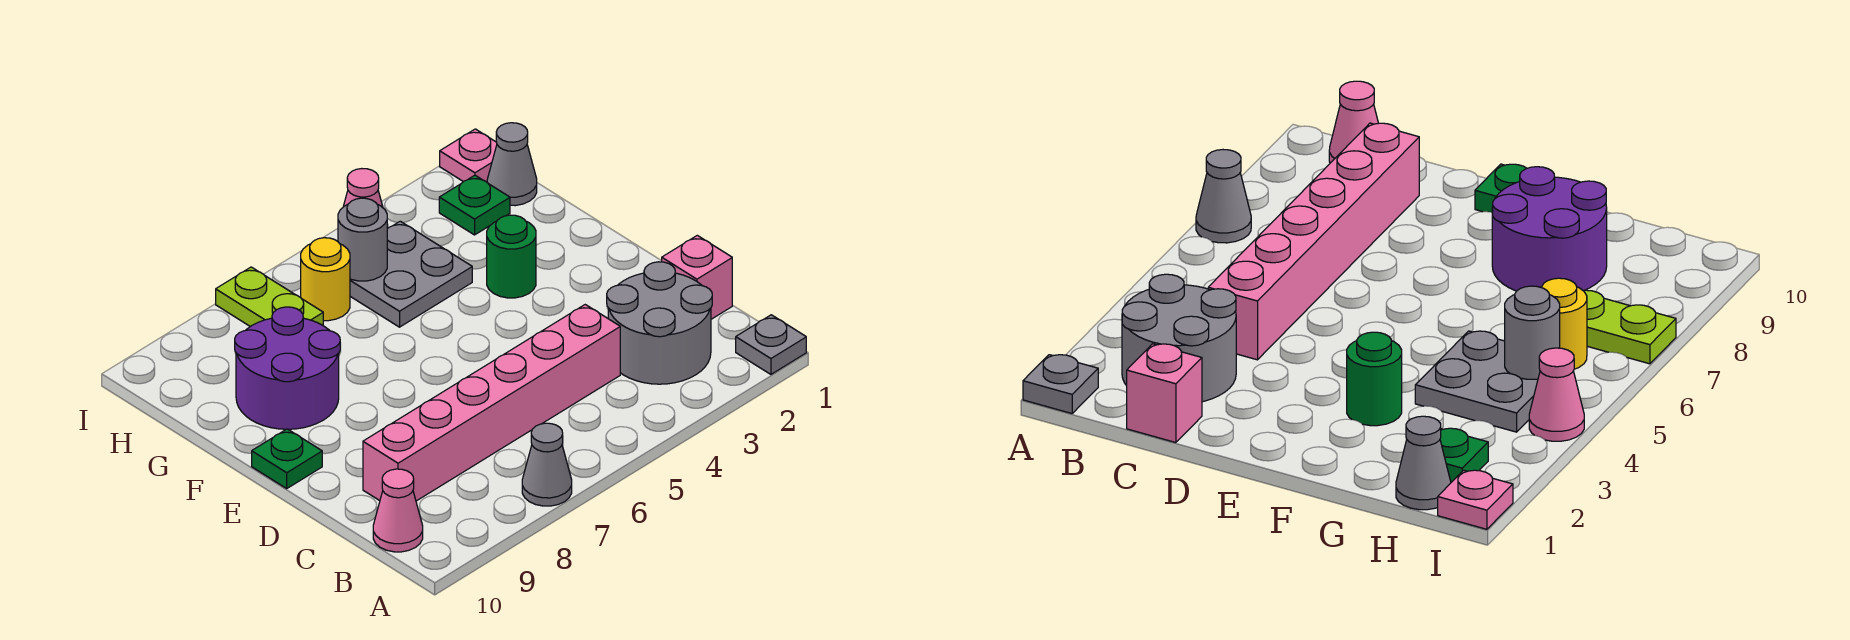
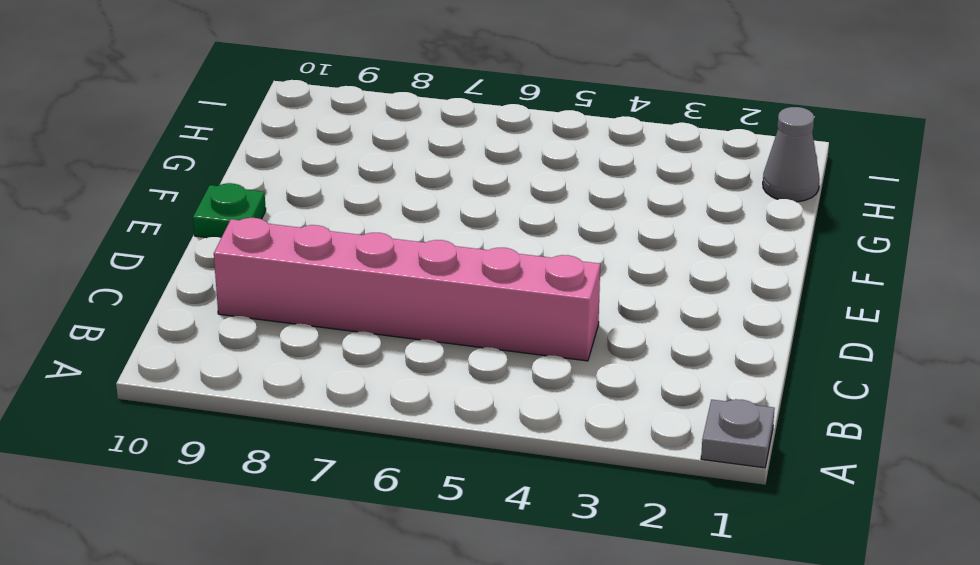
none -> grey cone A7 level 1
none -> grey round brick B2:C3 level 1
none -> pink cone B10 level 1

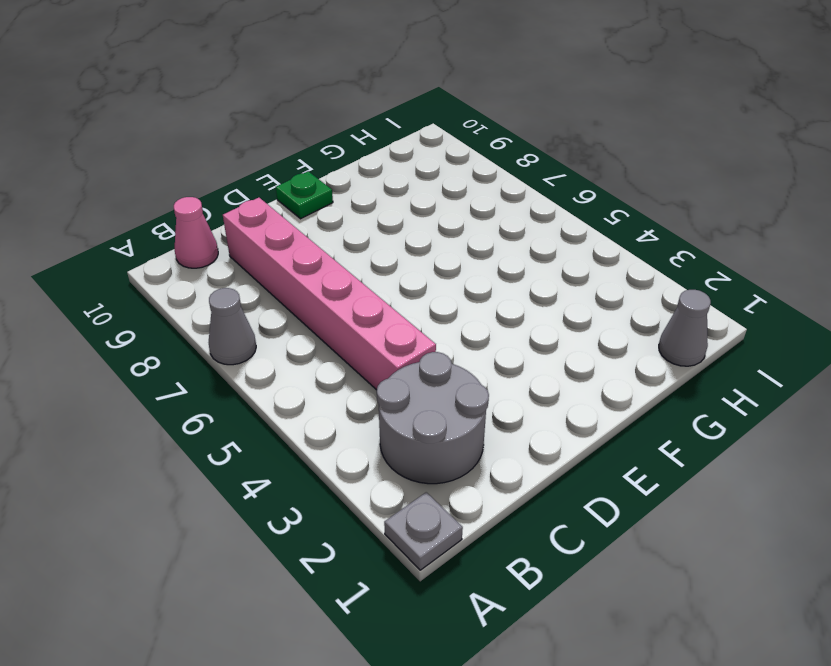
none -> pink brick C1 level 1
none -> green round brick F3 level 1
none -> purple round brick F8:G9 level 1

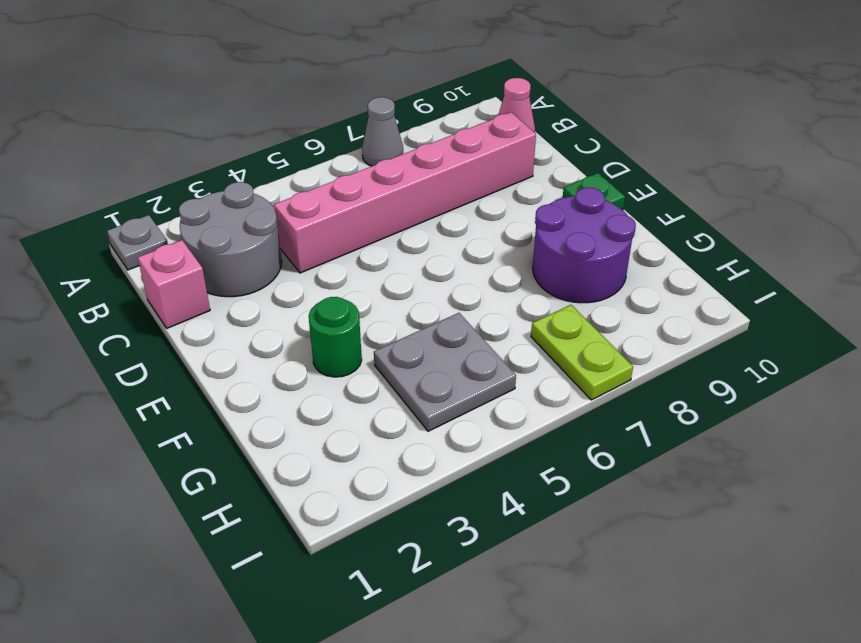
none -> grey cone H1 level 1
none -> green plate H2 level 1
none -> yellow round brick H6 level 1

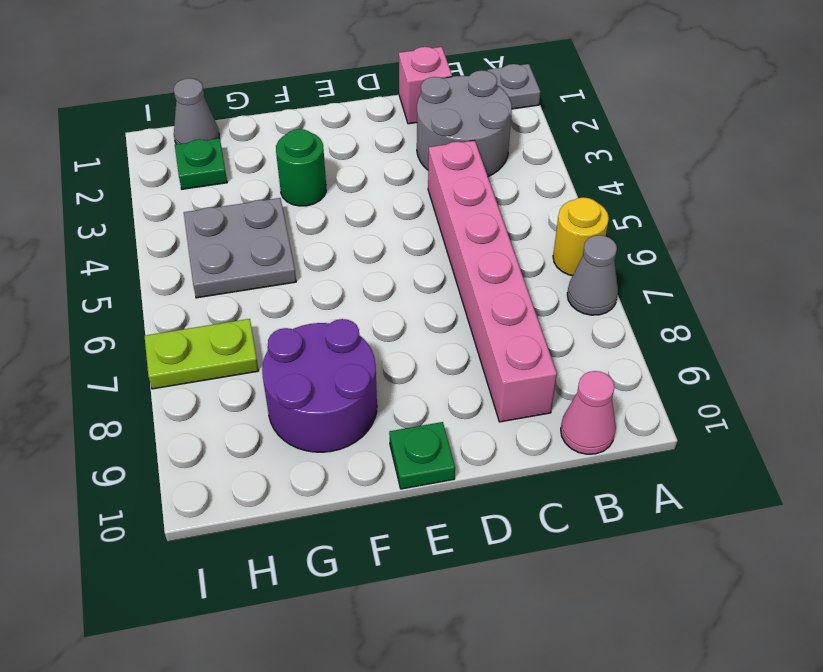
yellow round brick A6 level 1 -> yellow round brick H6 level 1
none -> pink plate I1 level 1
none -> pink cone I4 level 1
none -> grey round brick H5 level 2

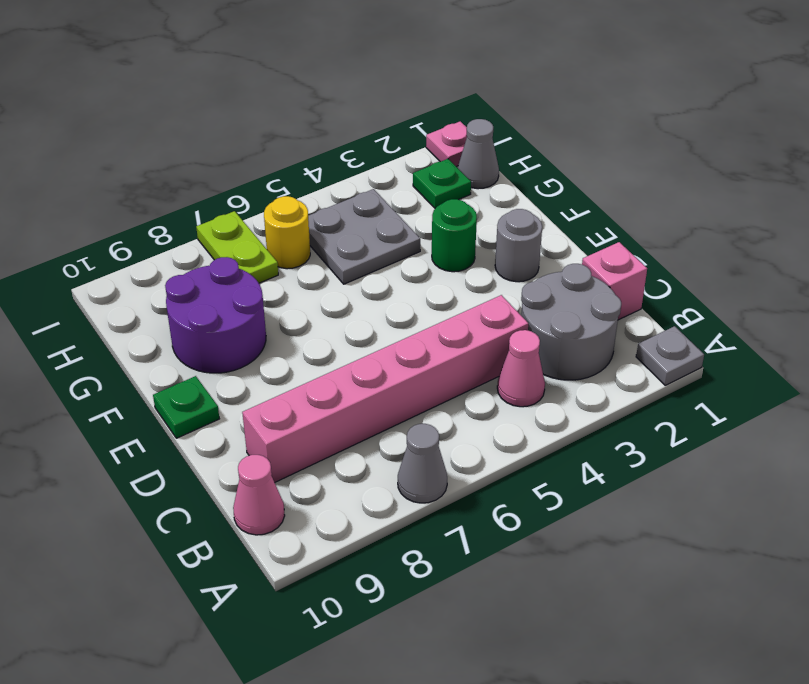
pink cone B4 level 1 -> pink cone I4 level 1
grey round brick E2 level 1 -> grey round brick H5 level 2

